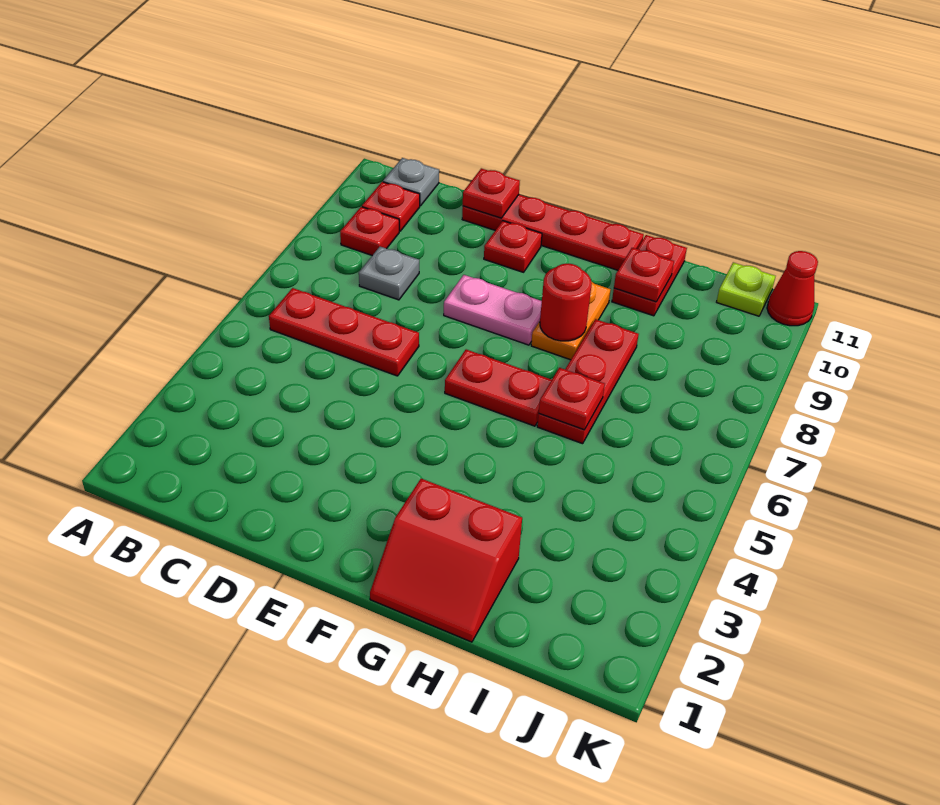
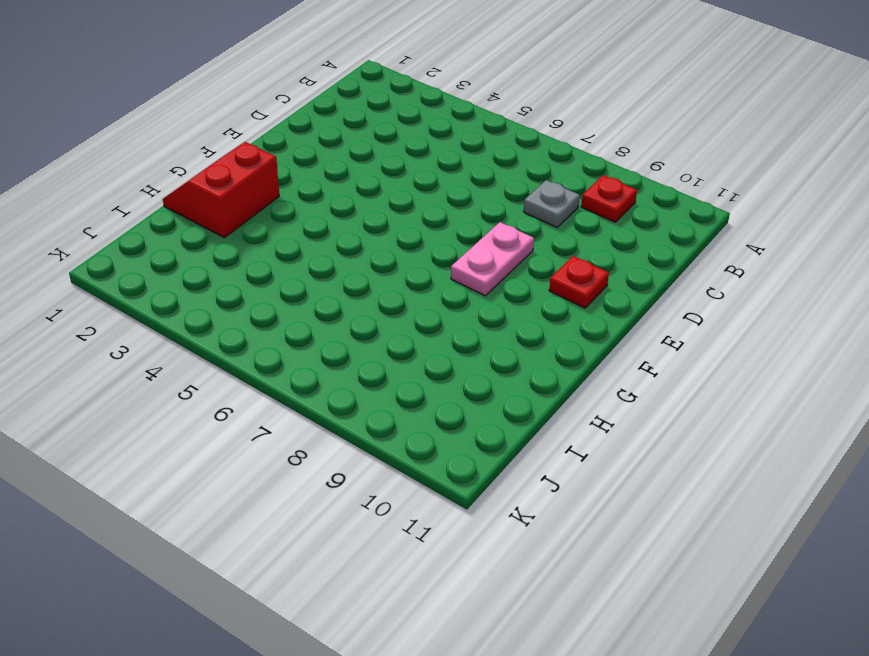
none -> red plate B6:D6 level 1
none -> red plate B10 level 1
none -> grey plate B11 level 1

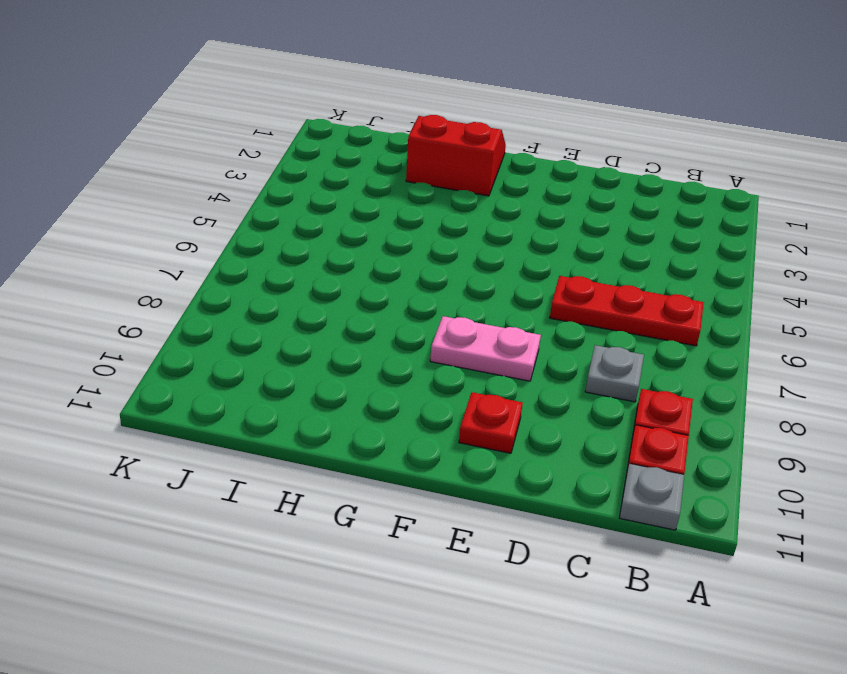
none -> red plate D11:G11 level 1
none -> red plate F6:G6 level 1
none -> orange plate G8:G9 level 1

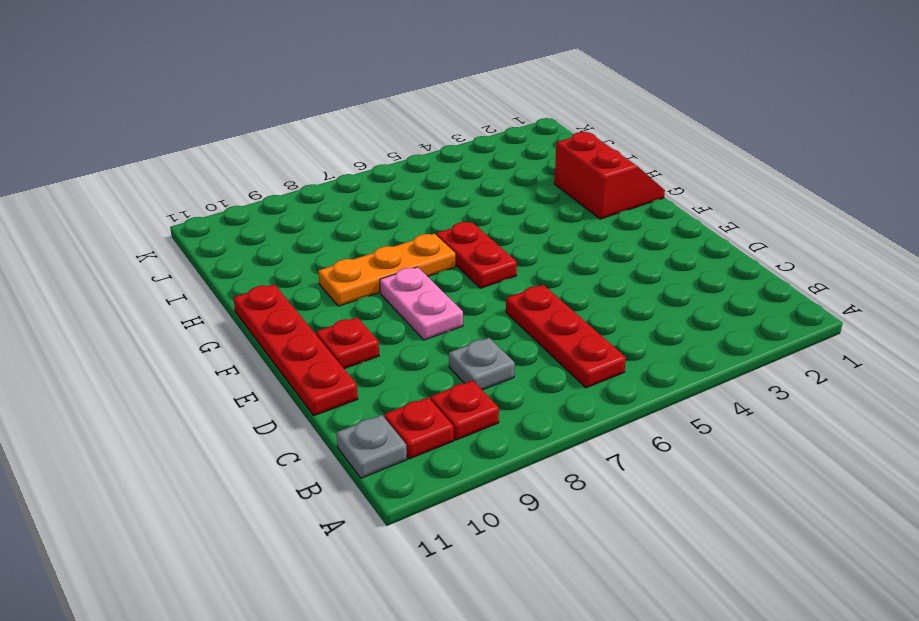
orange plate G7:G9 level 1 -> orange plate G8:G9 level 1
none -> red plate H6:H8 level 1
none -> red plate H10:H11 level 1
none -> lime plate J11 level 1

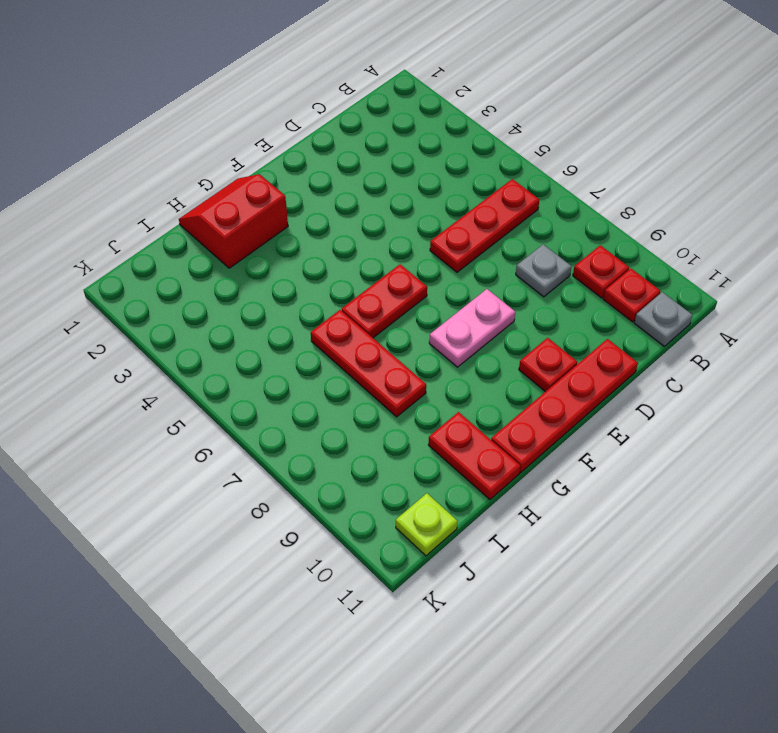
none -> orange plate G8:G9 level 1
none -> red cone K11 level 1
none -> red plate D11 level 2

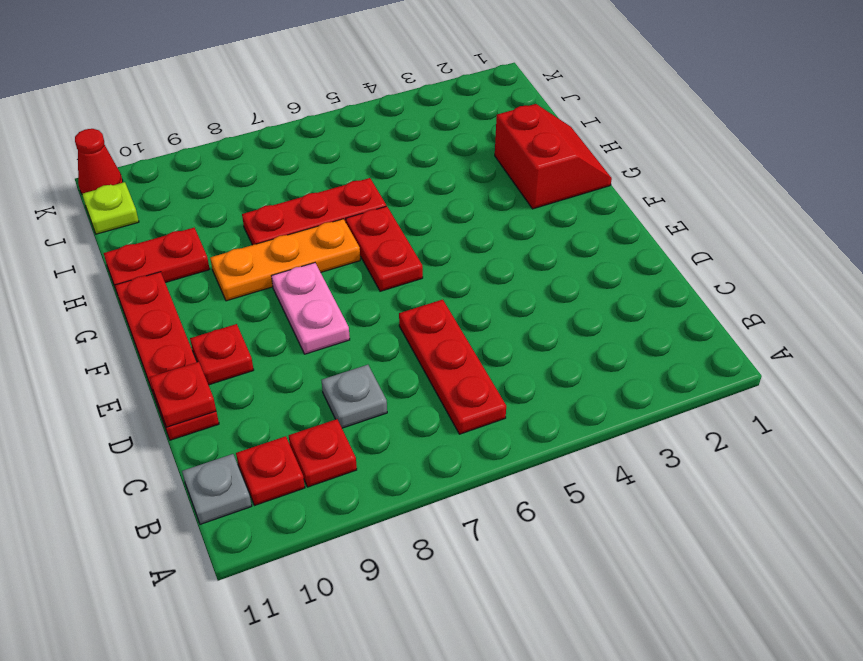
orange plate G7:G9 level 1 -> orange plate G8:G9 level 1
none -> red round brick G8 level 2
none -> red plate H6 level 2
none -> red plate H10 level 2

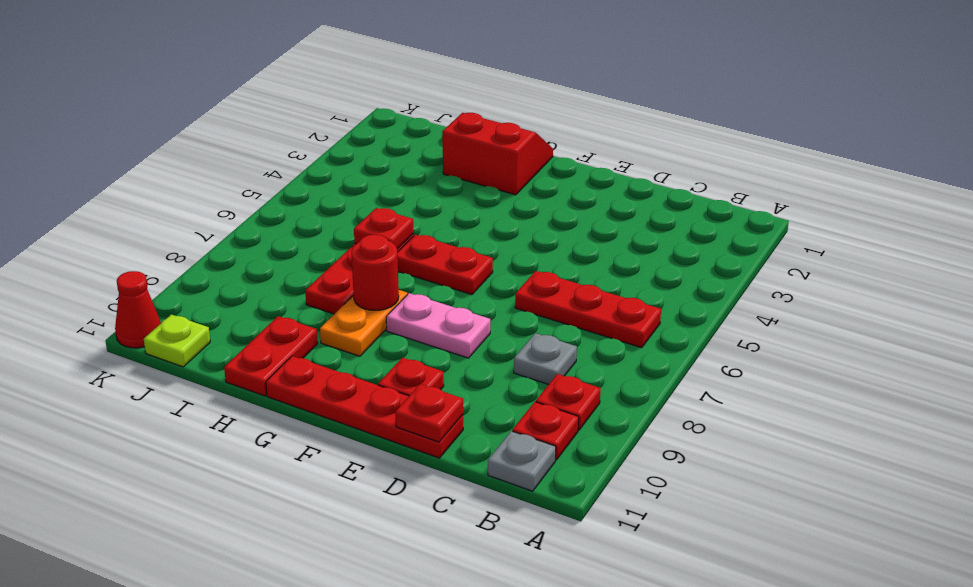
none -> red plate H10 level 2

